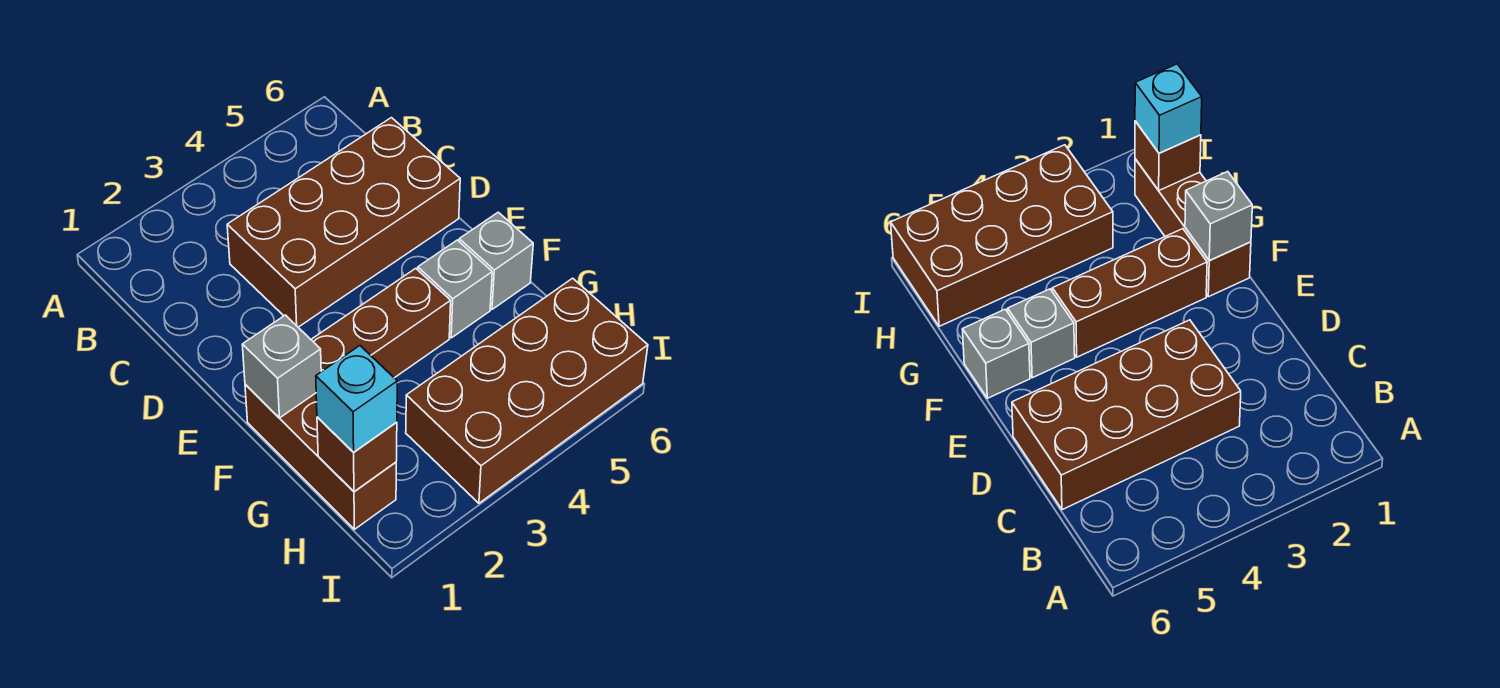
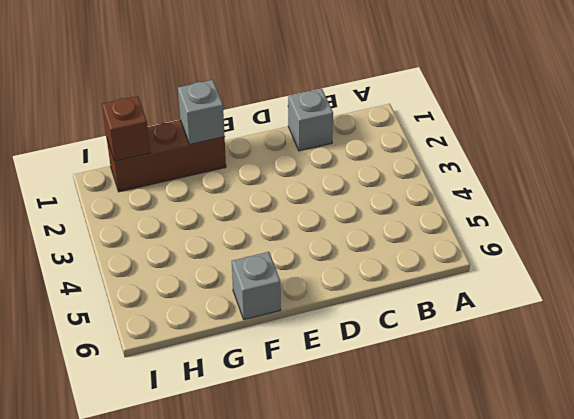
grey brick C1 level 1 -> grey brick F5 level 1
none -> brown brick C3:D6 level 1
none -> brown brick F2:F4 level 1

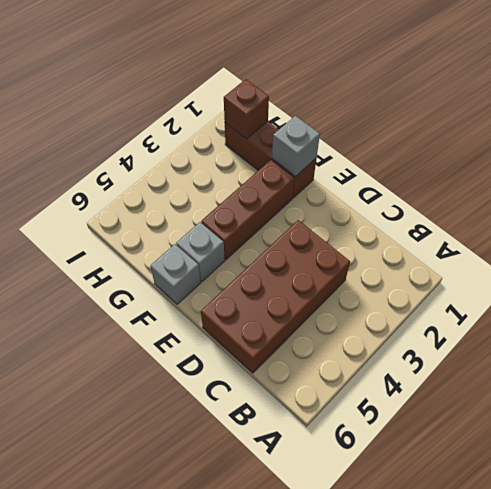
none -> brown brick H3:I6 level 1
none -> cyan brick H1 level 3

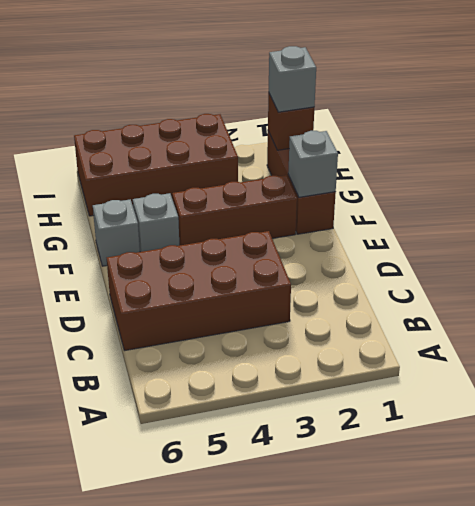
grey brick H1 level 3 -> cyan brick H1 level 3

